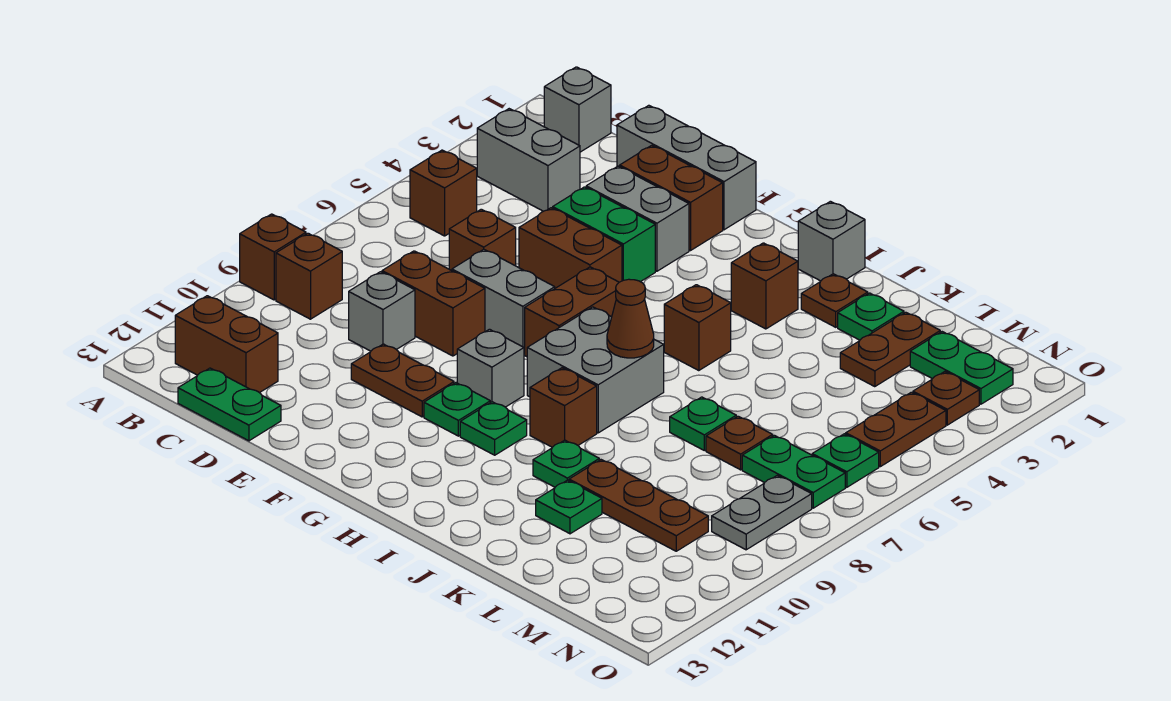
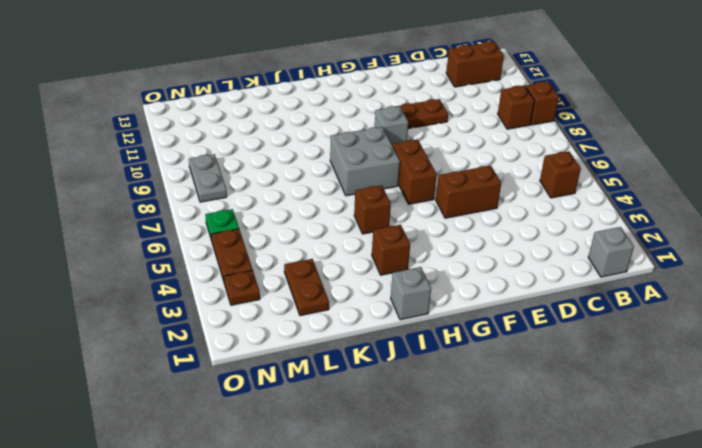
none -> grey brick B3:C3 level 1
none -> green plate C13:D13 level 1
none -> grey brick D1:F1 level 1
none -> brown brick D6 level 1

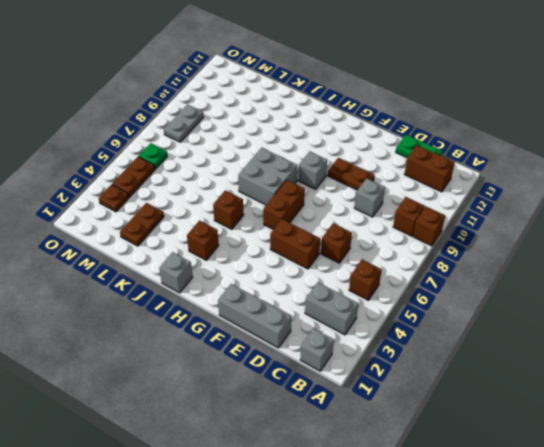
none -> brown brick D8:E8 level 1
none -> brown brick E2:F2 level 1
none -> grey brick E3:F3 level 1
none -> green brick E4:F4 level 1

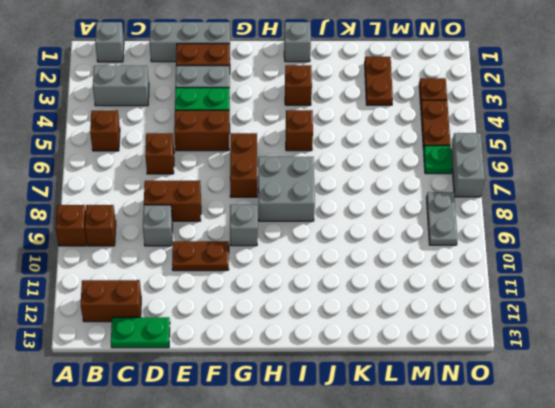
grey brick O6:O7 level 1 -> grey brick E7:F7 level 1
none -> green plate G10 level 1
none -> green plate H10 level 1
none -> brown brick I9 level 1
none -> brown plate J2 level 1

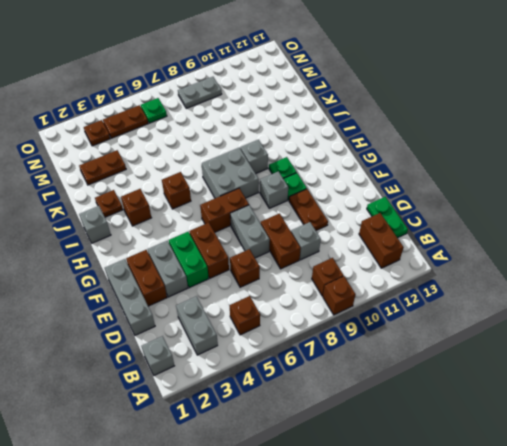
grey brick I9 level 1 -> brown brick I9 level 1
none -> green plate J10 level 1
none -> green plate K2 level 1
none -> green plate K7 level 1
none -> brown plate K10:M10 level 1

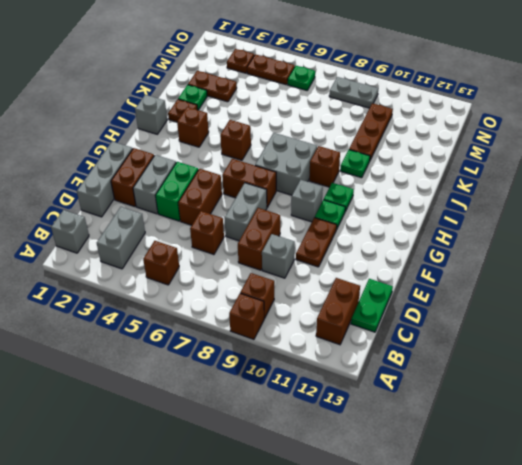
none -> green plate K7 level 1
none -> green plate K11 level 1
none -> brown plate L7 level 1
none -> green plate M2:N2 level 1

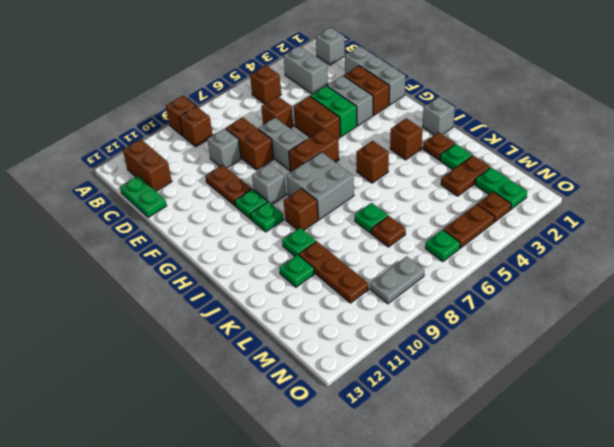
none -> green plate M7:N7 level 1
none -> brown cone I7 level 2

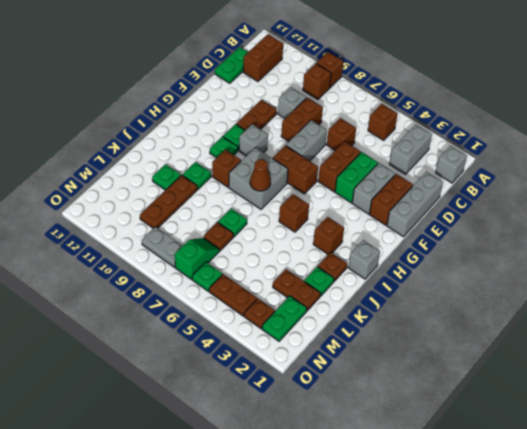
green slope M7:N7 level 1 top N -> green plate M7:N7 level 1

